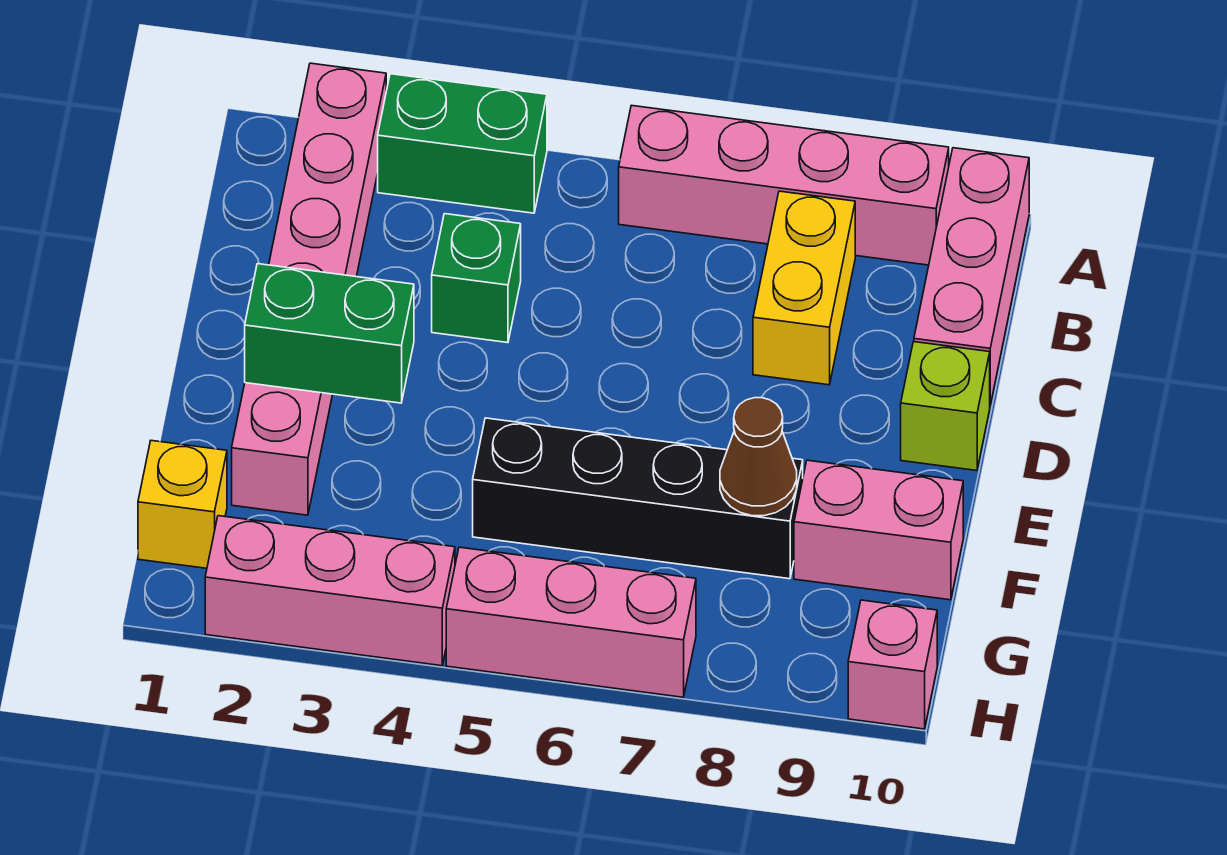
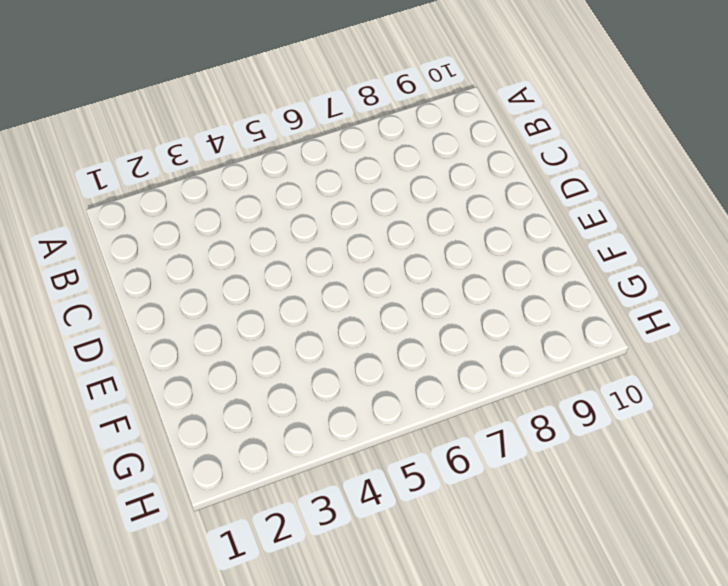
none -> pink brick A2:F2 level 1
none -> green brick A3:A4 level 1
none -> pink brick A6:A9 level 1

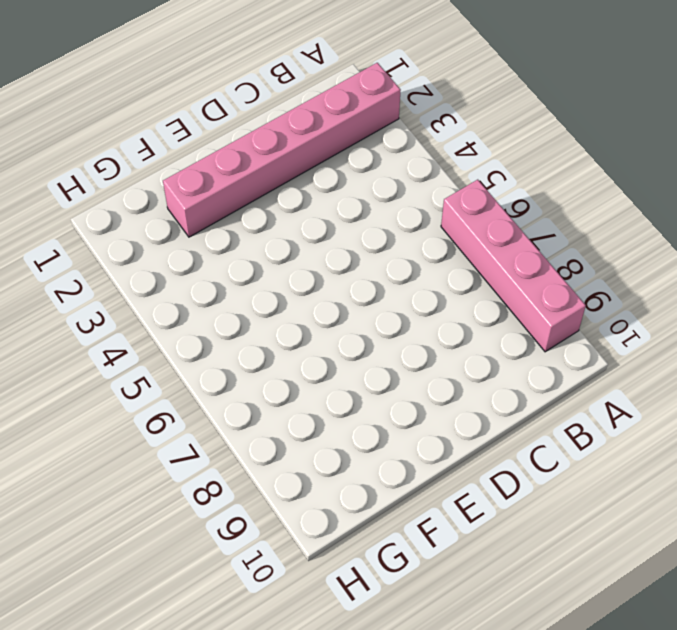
none -> green brick A3:A4 level 1
none -> pink brick A10:C10 level 1
none -> yellow brick B8:C8 level 1

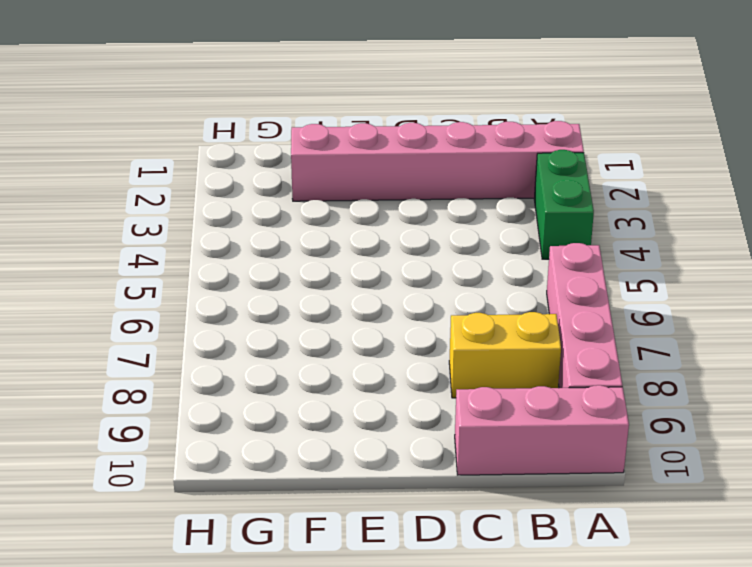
none -> green brick C4 level 1
none -> lime brick D10 level 1
none -> black brick F5:F8 level 1

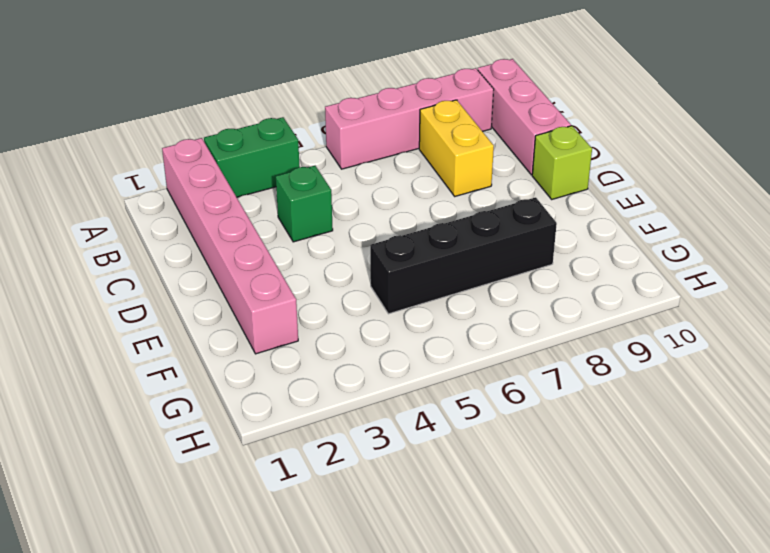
none -> pink brick F9:F10 level 1
none -> yellow brick G1 level 1
none -> pink brick H2:H4 level 1

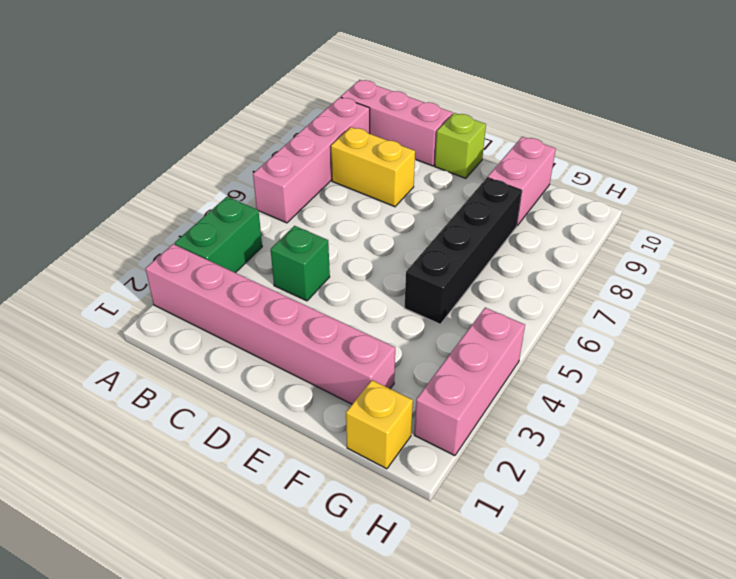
none -> pink brick H5:H7 level 1
none -> pink brick H10 level 1
none -> green brick E2:E3 level 2

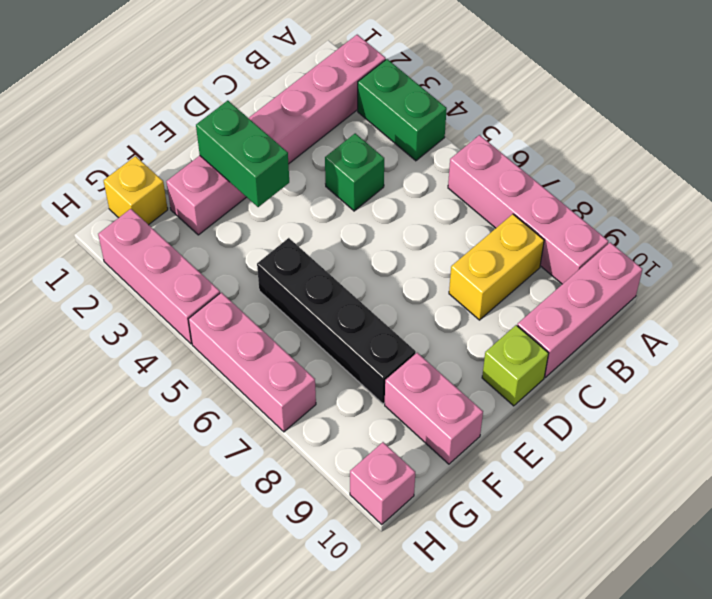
none -> brown cone F8 level 2

